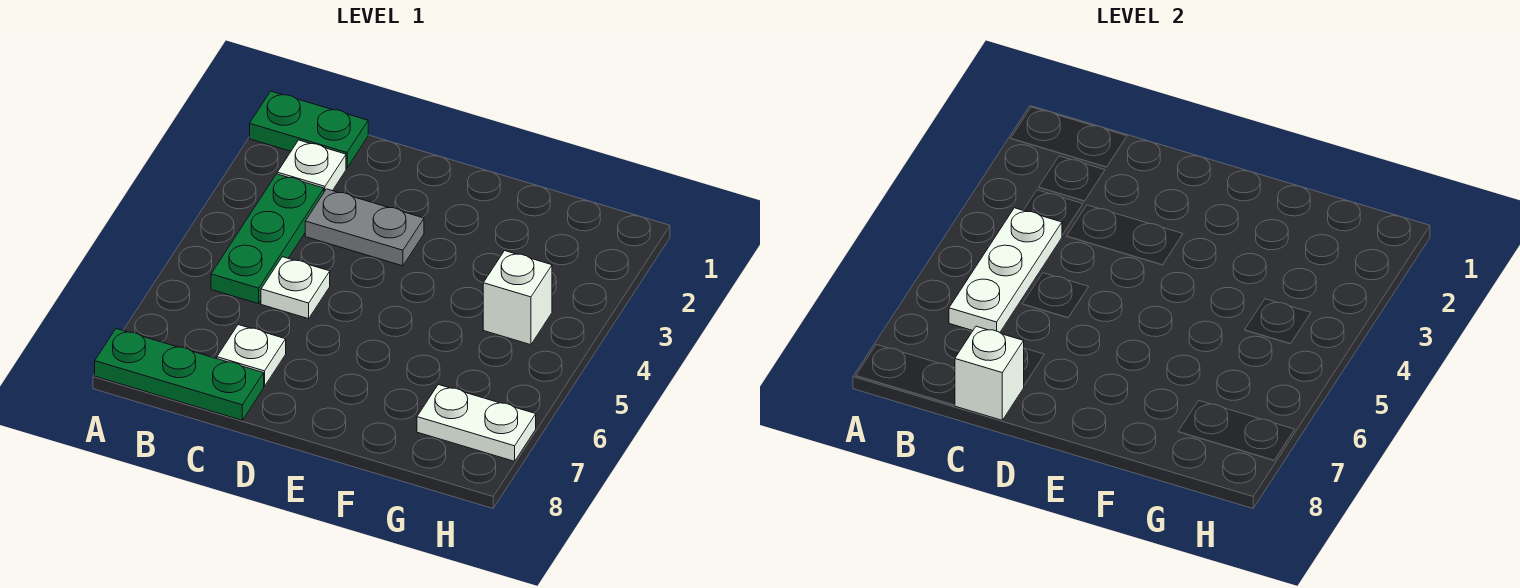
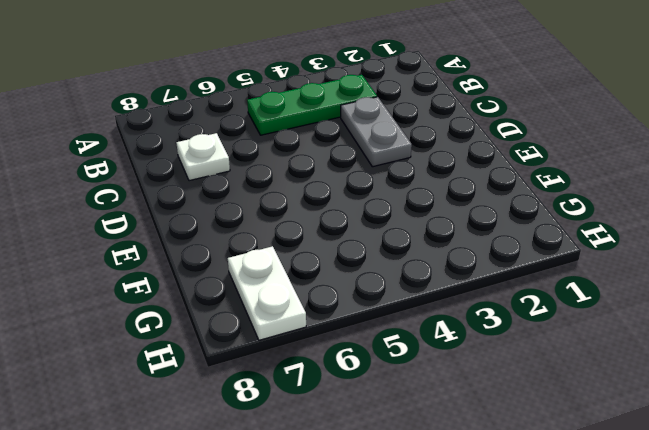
none -> green plate A1:B1 level 1
none -> green plate A8:C8 level 1

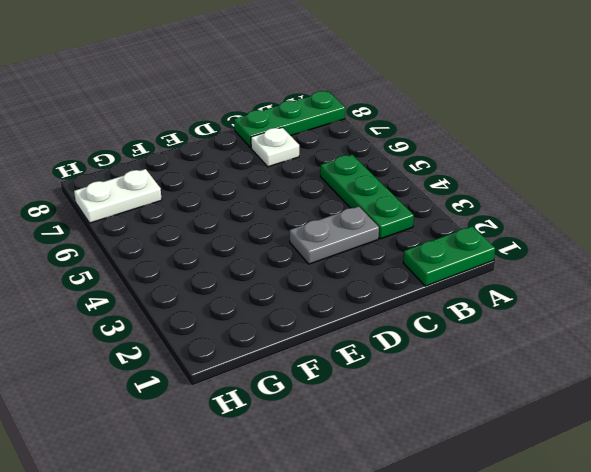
none -> white plate B2 level 1
none -> white plate C5 level 1

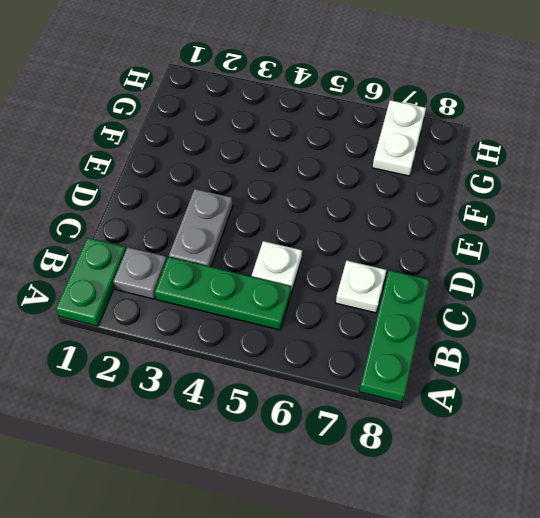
grey plate B2 level 1 -> white plate B2 level 1
none -> white brick G4 level 1
none -> white plate B4:B6 level 2

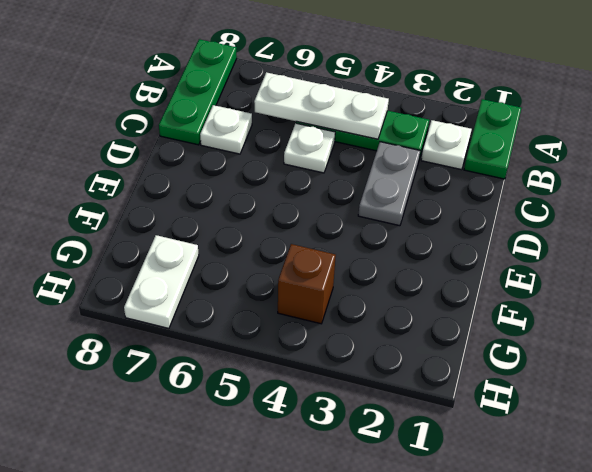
brown brick G4 level 1 -> white brick G4 level 1
none -> white brick C8 level 2

